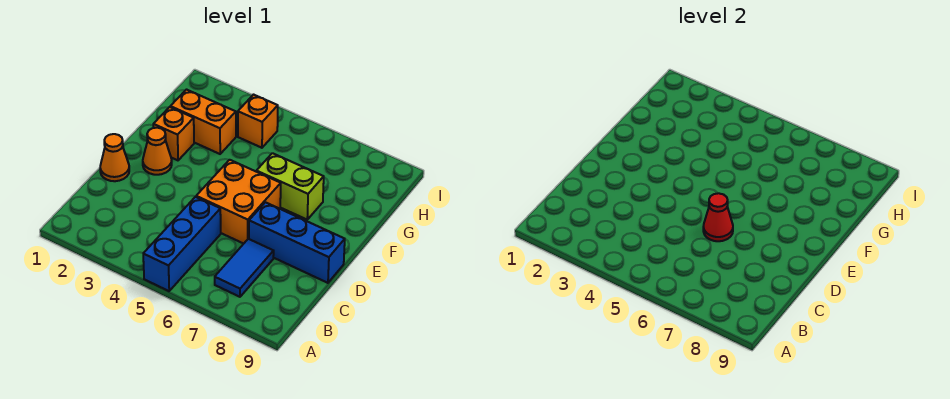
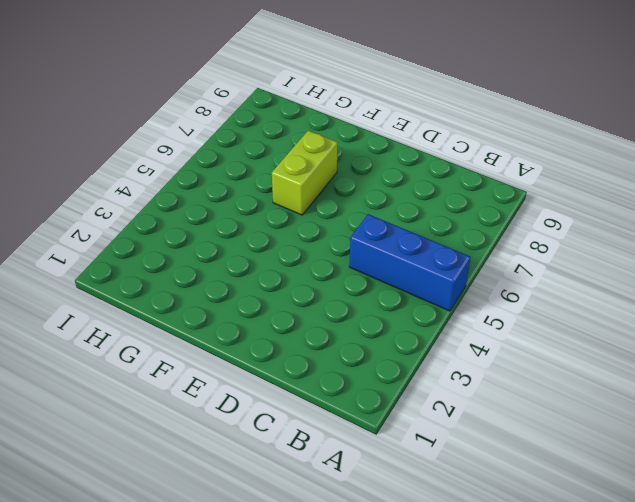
none -> blue tile B7:C7 level 1
none -> orange cone D1 level 1

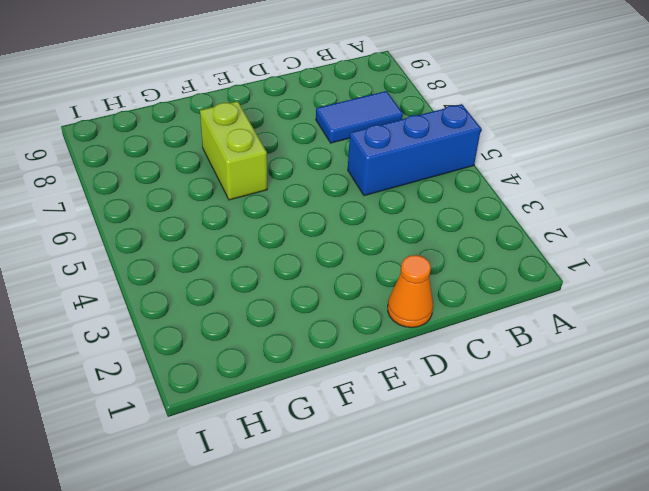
none -> orange brick D5:E6 level 1
none -> blue brick D7:D9 level 1

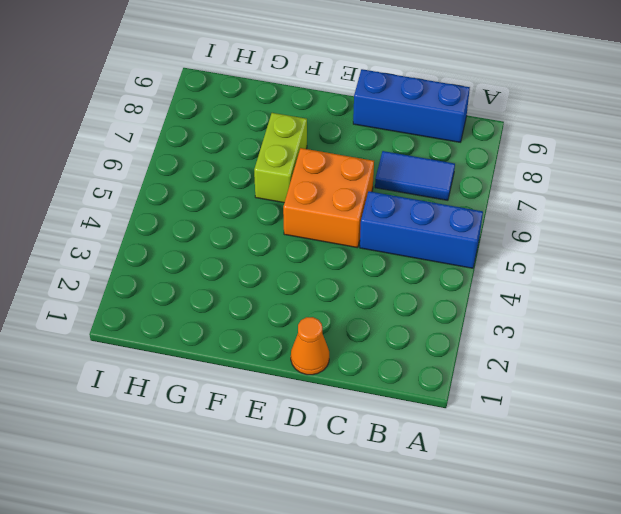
blue brick B9:D9 level 1 -> blue brick D7:D9 level 1
none -> orange cone E2 level 1
none -> orange brick F2 level 1

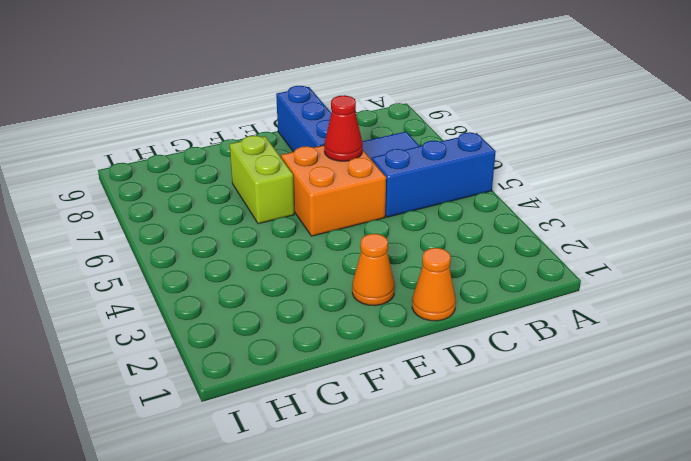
none -> orange brick F2 level 1
none -> orange brick G2:G3 level 1

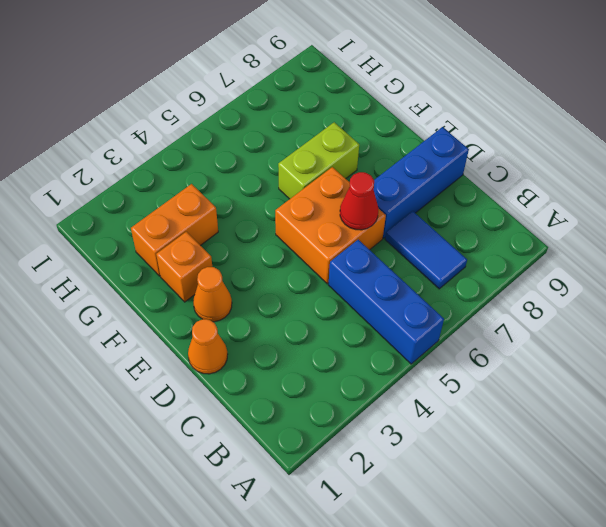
none -> orange brick H4 level 1

